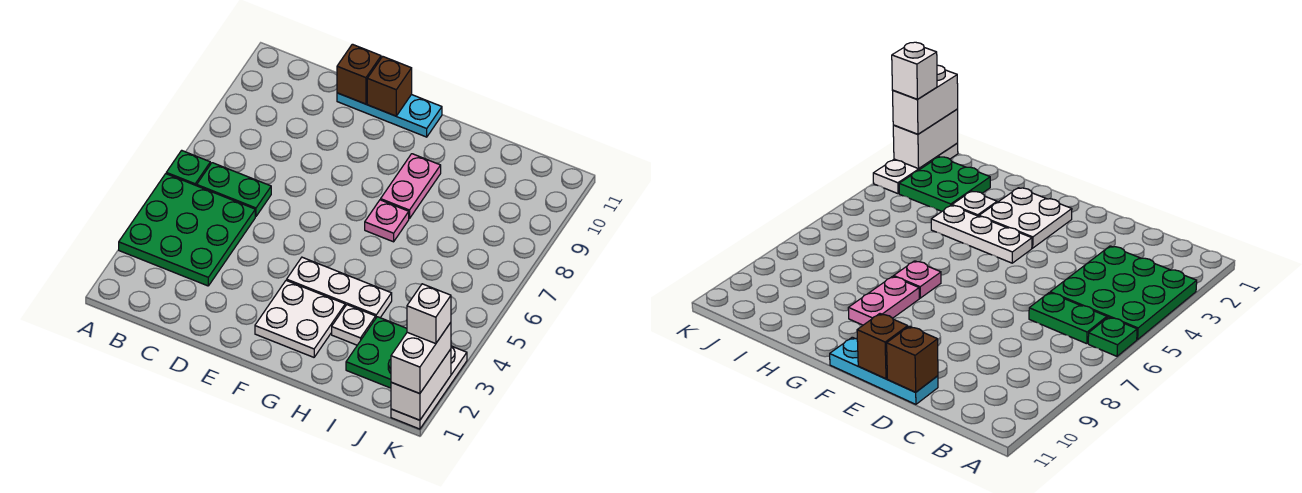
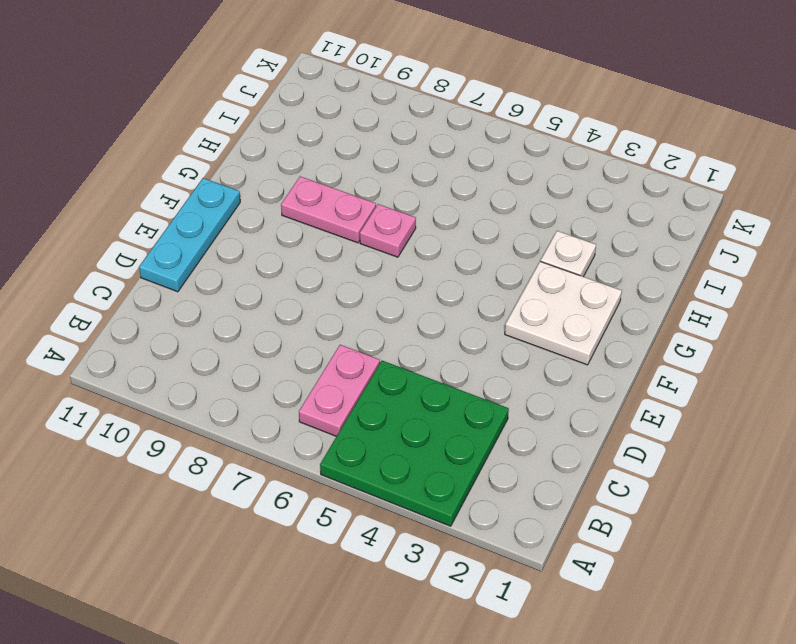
pink plate B6:C6 level 1 -> green plate B6:C6 level 1
none -> green plate A6 level 1
none -> white plate F4:H4 level 1
none -> green plate I2:J3 level 1

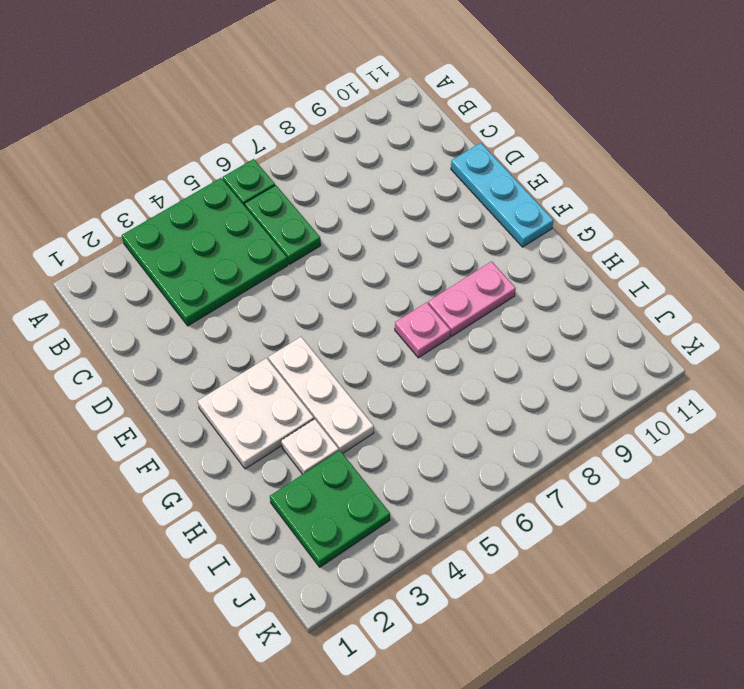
none -> white plate K1:K3 level 1
none -> brown brick D11 level 2
none -> brown brick E11 level 2

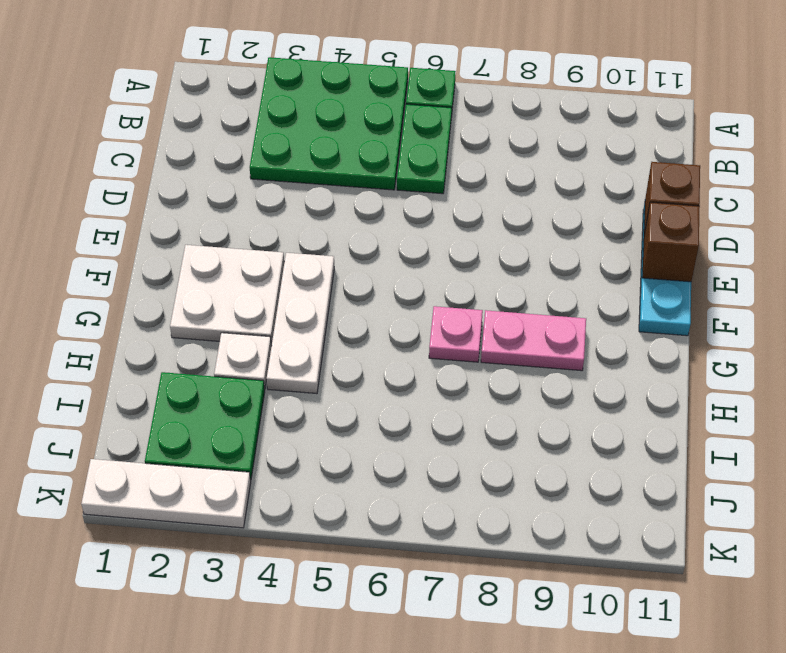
none -> white brick K1:K2 level 2
none -> white brick K1:K2 level 3
none -> white brick K2 level 4

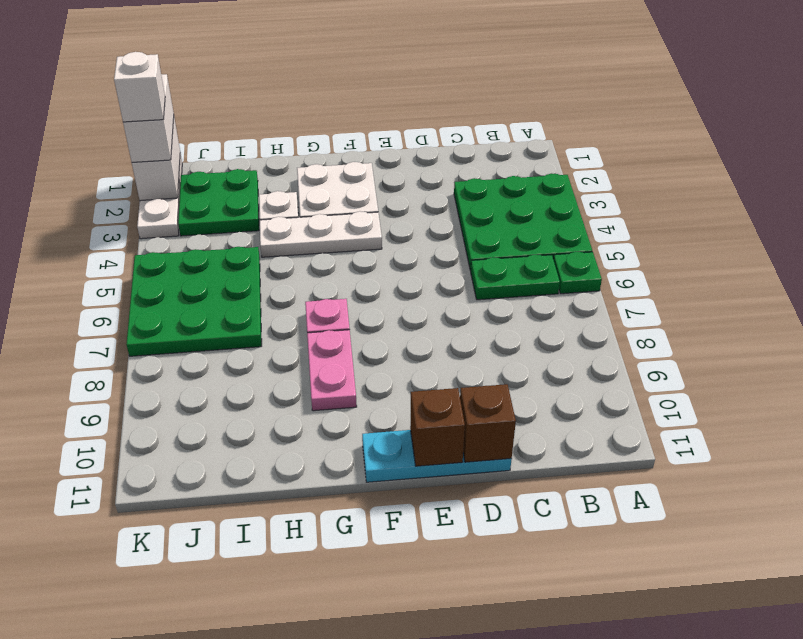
green plate I5:K7 level 1 -> none

